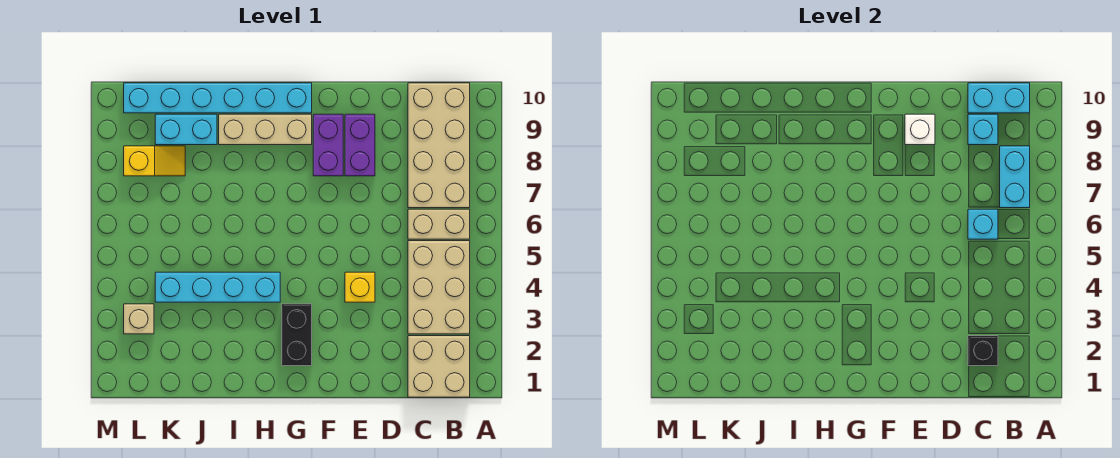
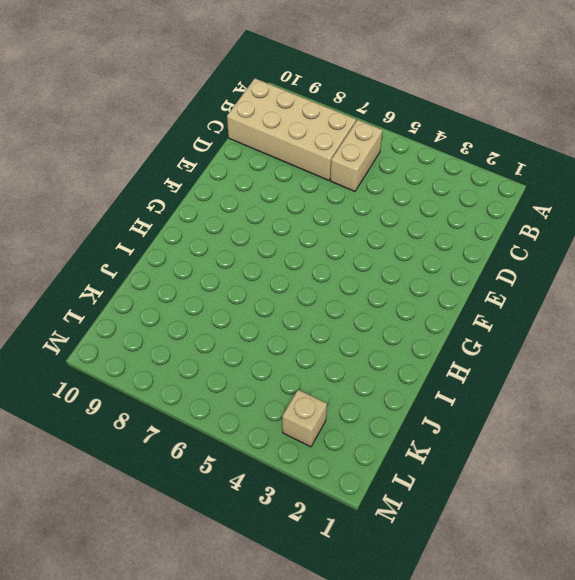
none -> tan brick B1:C2 level 1
none -> tan brick B3:C5 level 1
none -> yellow brick E4 level 1

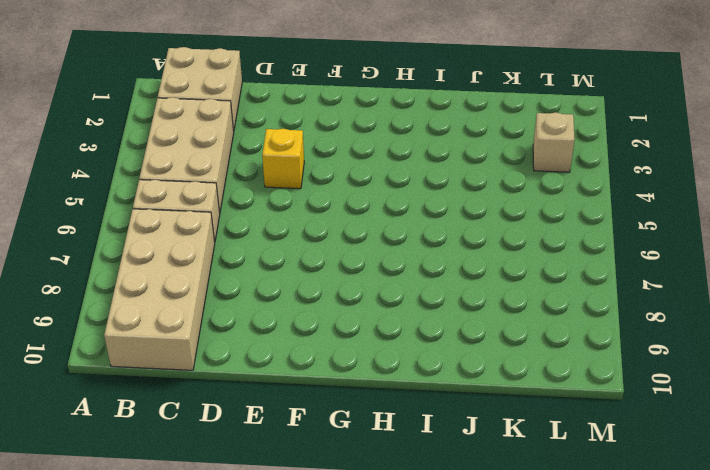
none -> purple brick E8:E9 level 1
none -> purple brick F8:F9 level 1
none -> black brick G2:G3 level 1

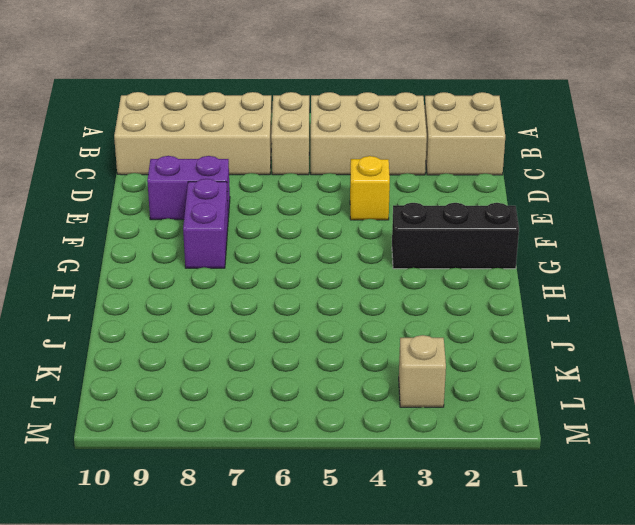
purple brick F8:G8 level 1 -> purple brick F8:F9 level 1
black brick G1:G3 level 1 -> black brick G2:G3 level 1
none -> tan brick G9:I9 level 1
none -> cyan brick G10:L10 level 1
none -> cyan brick H4:K4 level 1

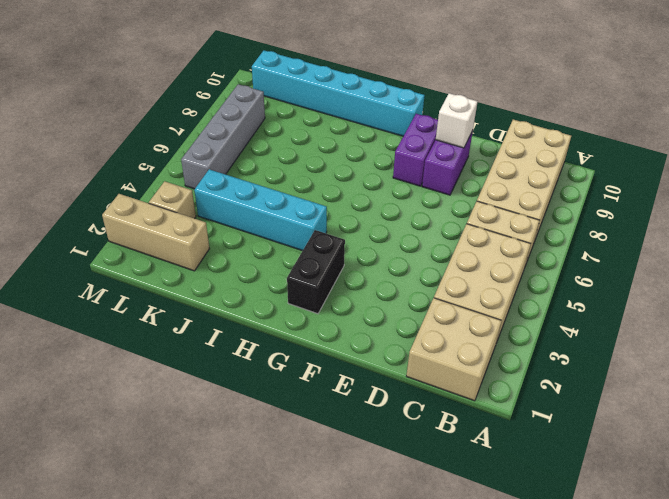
tan brick K2:M2 level 1 -> tan brick G9:I9 level 1
grey brick L5:L8 level 1 -> yellow slope K8:L8 level 1 top L
none -> yellow brick E4 level 1
none -> cyan brick J9:K9 level 1
none -> cyan brick B7:B8 level 2

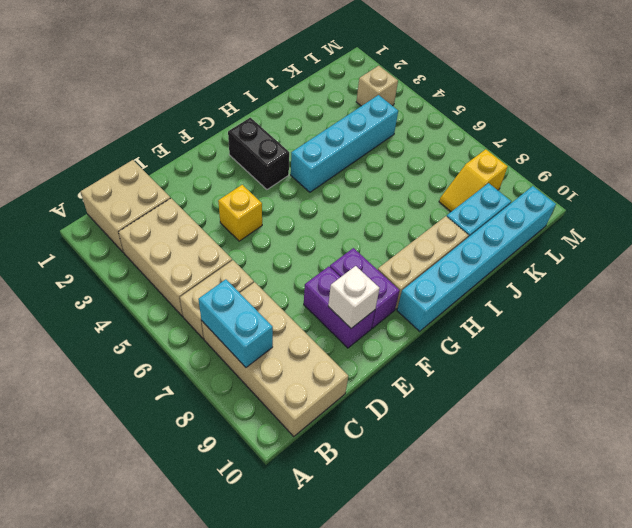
none -> cyan brick B10:C10 level 2
none -> black brick C2 level 2
none -> cyan brick C6 level 2

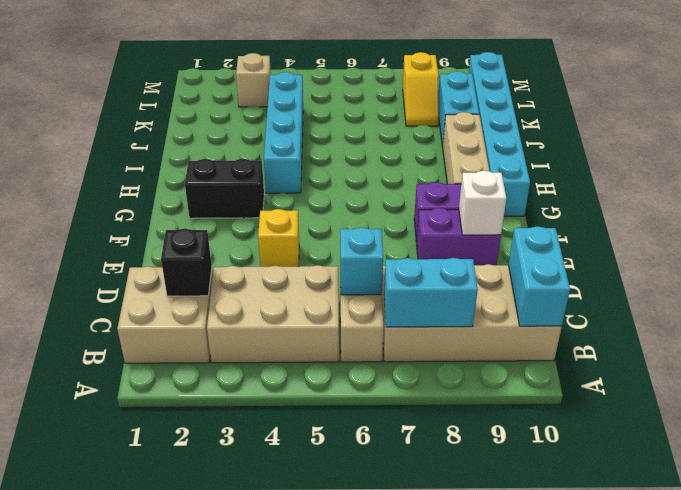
none -> cyan brick C9 level 2

